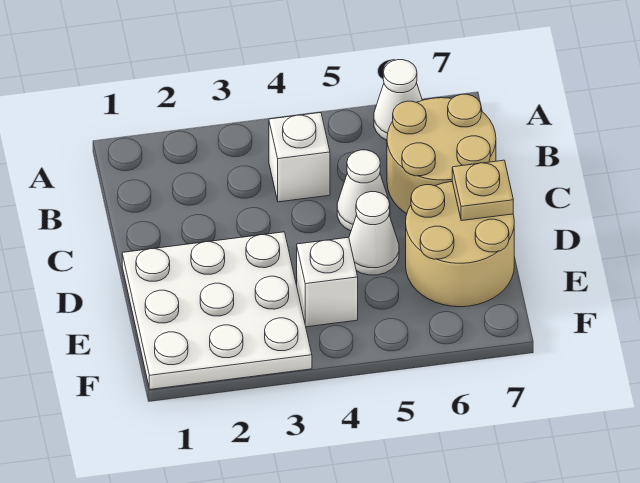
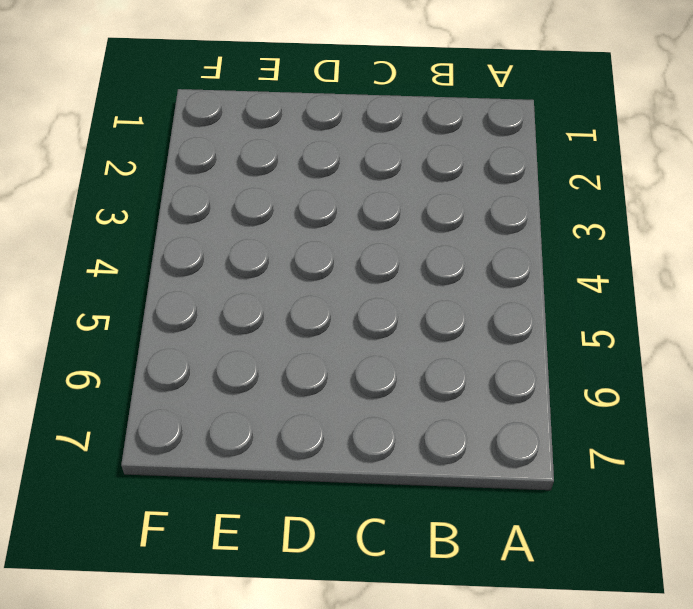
none -> white cone A6 level 1
none -> white brick B4 level 1

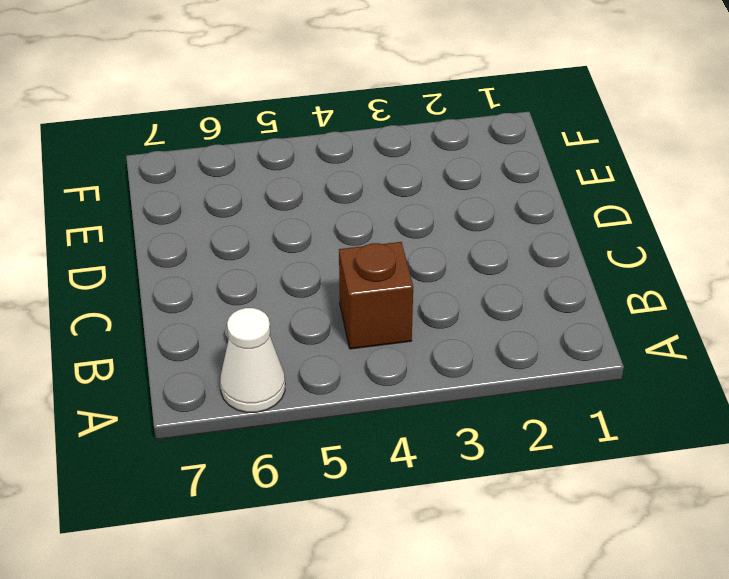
brown brick B4 level 1 -> white brick B4 level 1
none -> tan round brick B6:C7 level 1
none -> white cone C5 level 1

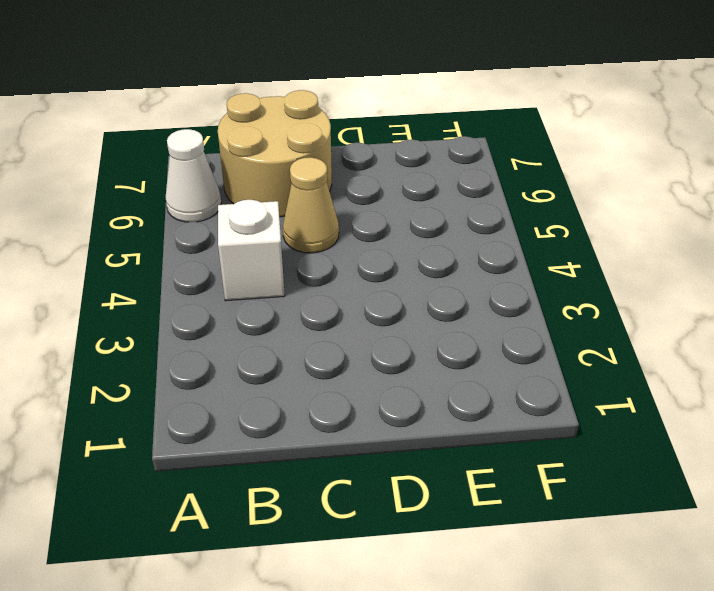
tan cone C5 level 1 -> white cone C5 level 1
none -> white plate D1:F3 level 1
none -> white cone D5 level 1

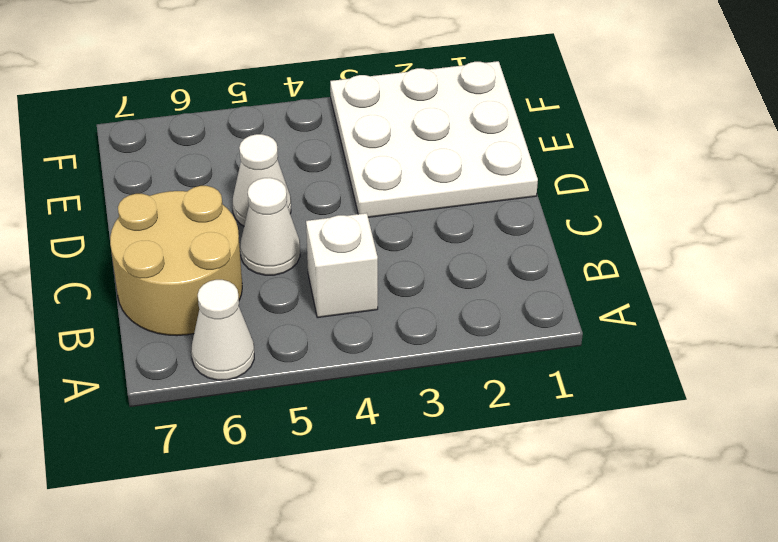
none -> tan round brick D6:E7 level 1
none -> white brick E4 level 1

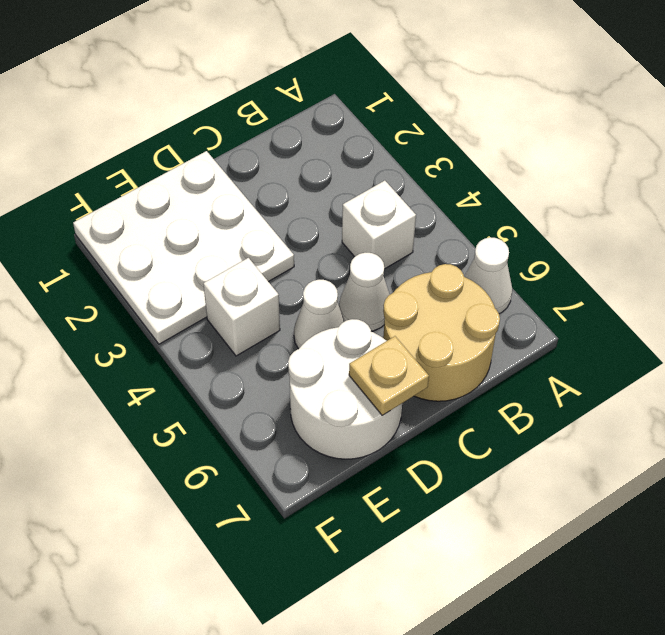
white round brick D6:E7 level 1 -> tan round brick D6:E7 level 1

